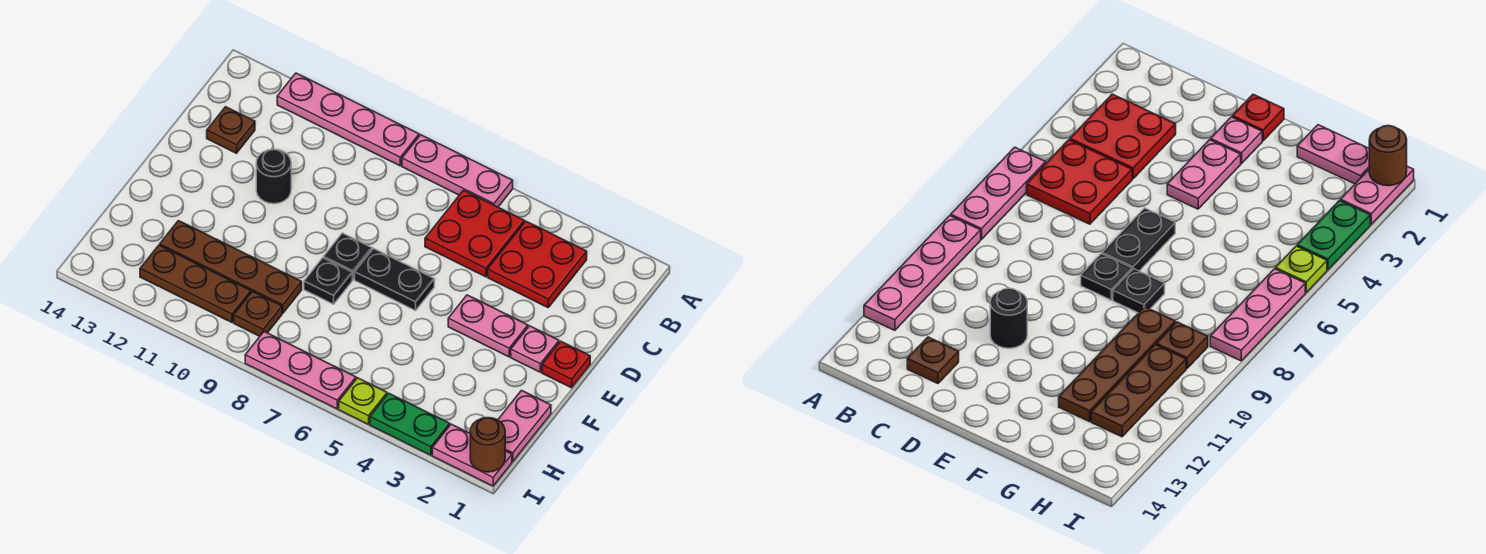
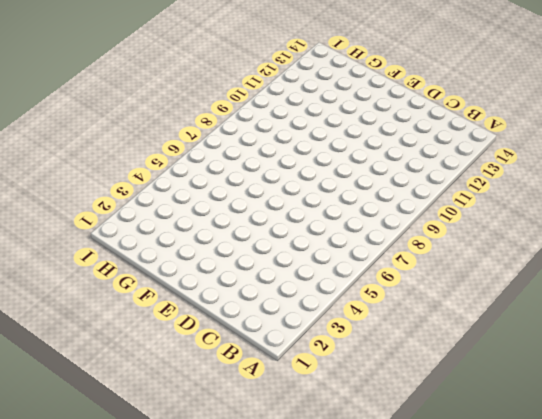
none -> pink plate A6:A8 level 1
none -> pink plate A9:A12 level 1
none -> red plate B3:C4 level 1

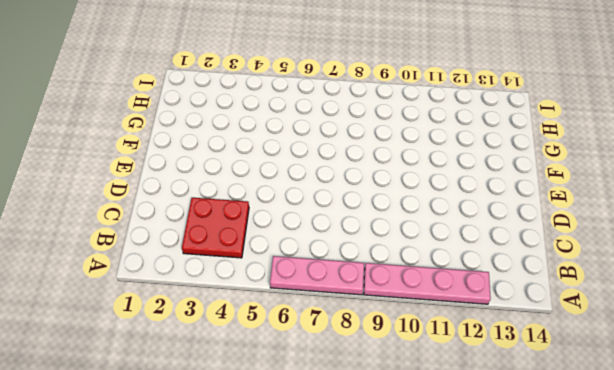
none -> red plate B5:C6 level 1
none -> brown plate C13 level 1
none -> black round brick D11 level 1

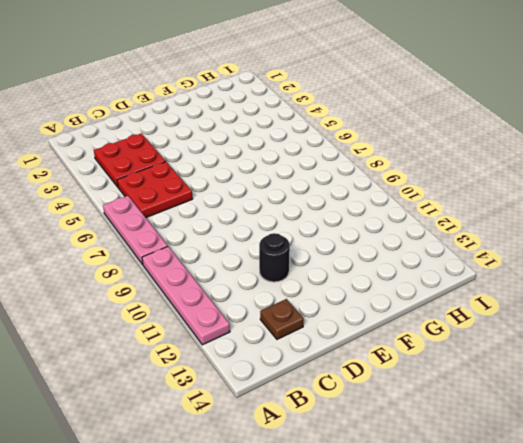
none -> red plate E1 level 1
none -> pink plate E2 level 1
none -> pink plate E3:E4 level 1

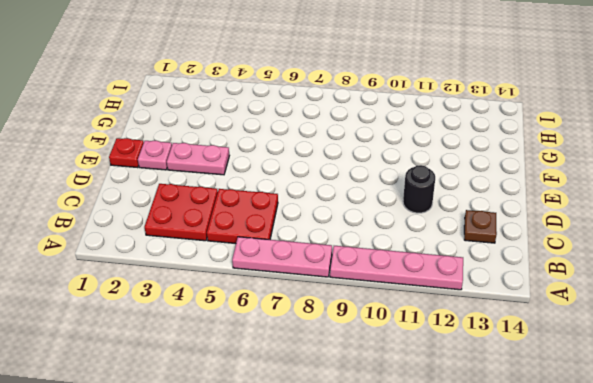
none -> black plate E6:E7 level 1
none -> black plate E8 level 1
none -> black plate F8 level 1

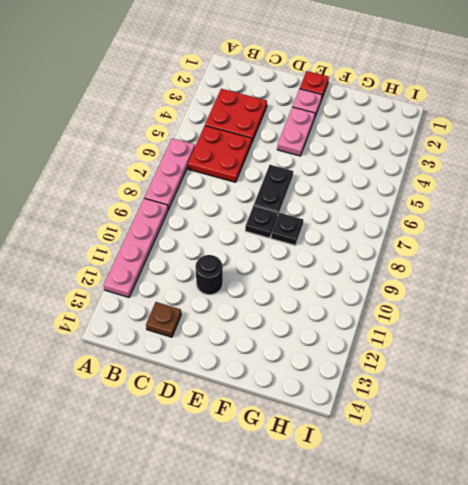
none -> pink plate G1:H1 level 1
none -> brown plate G9:G12 level 1
none -> brown plate H9 level 1

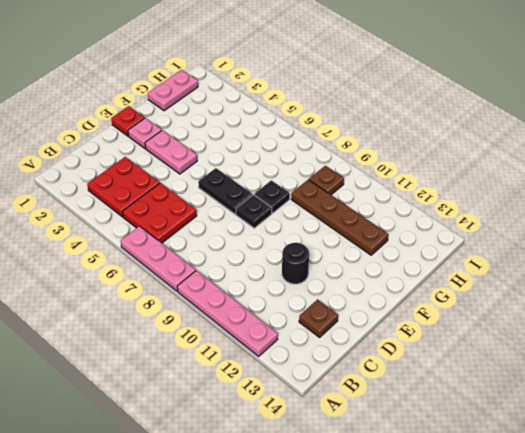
none -> brown plate H10:H12 level 1
none -> pink plate I1:I2 level 1
none -> green plate I3:I4 level 1

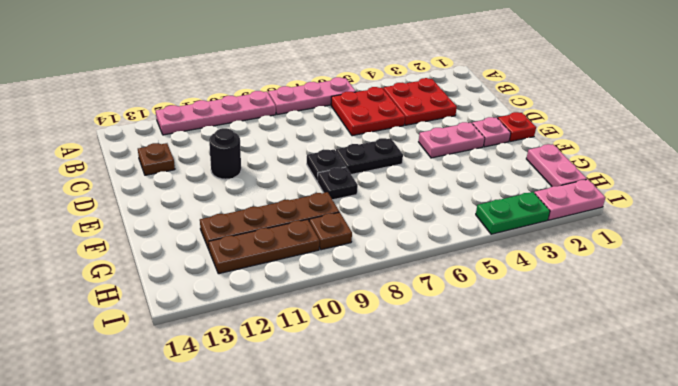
none -> lime plate I5 level 1
none -> pink plate I6:I8 level 1
none -> brown round brick I1 level 2

